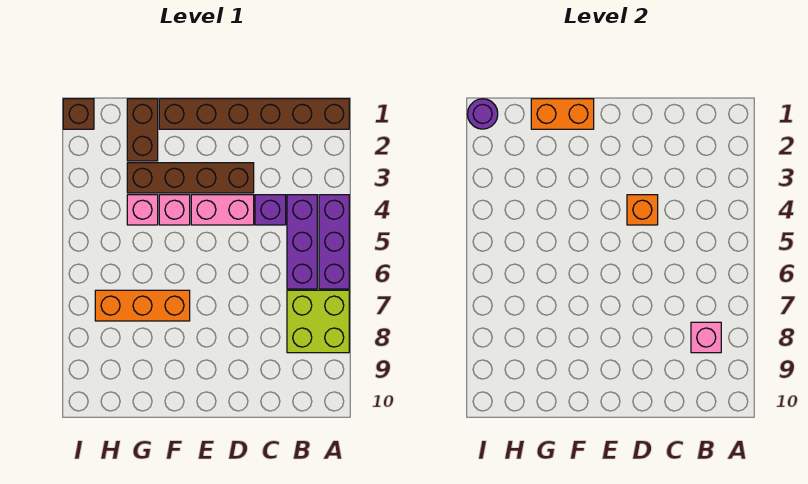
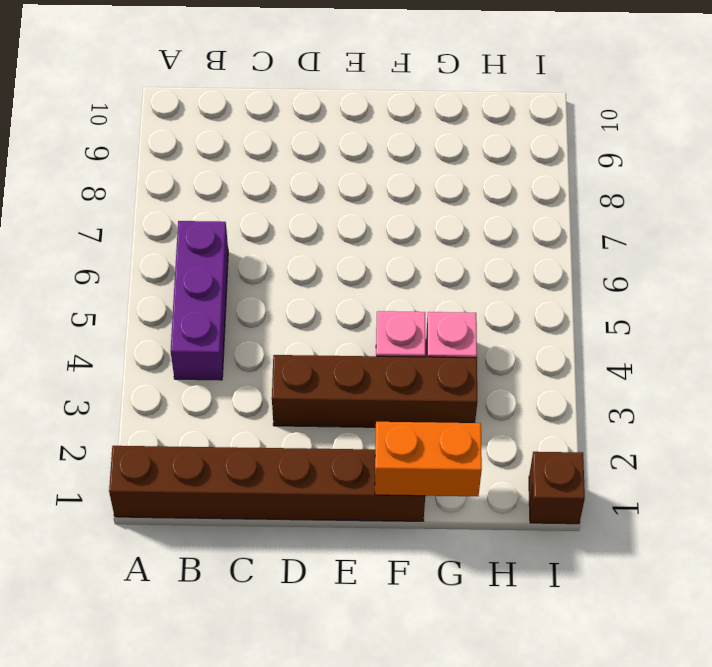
none -> purple brick A4:A6 level 1
none -> lime brick A7:B8 level 1
none -> purple brick C4 level 1

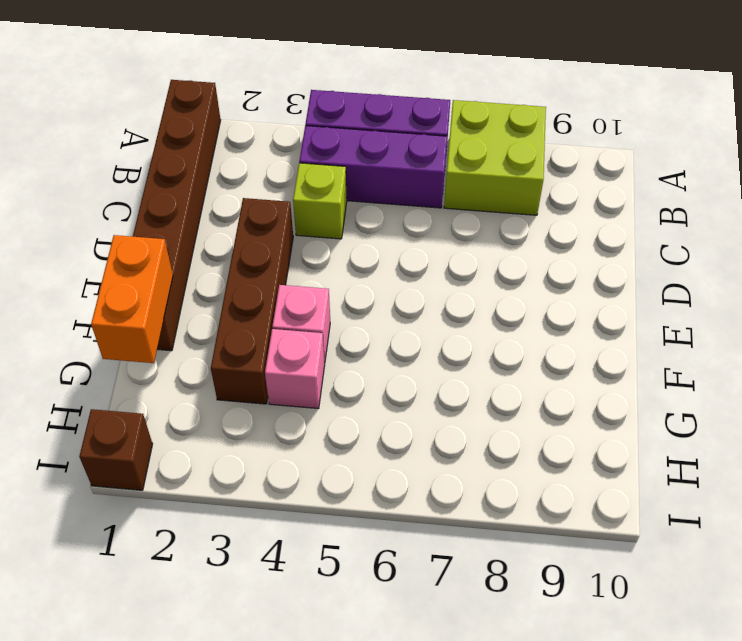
lime brick C4 level 1 -> purple brick C4 level 1
none -> pink brick D4:E4 level 1
none -> orange brick F7:H7 level 1
none -> brown brick G1:G2 level 1

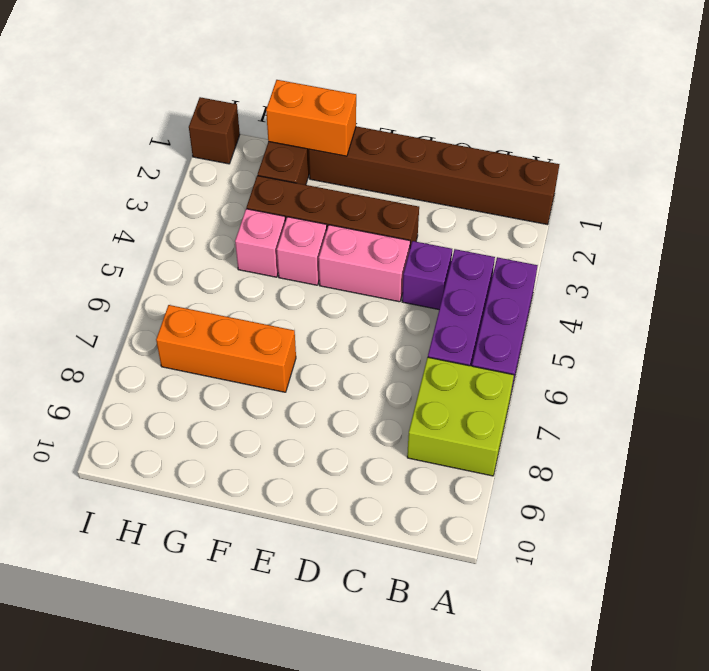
none -> pink brick B8 level 2
none -> orange brick D4 level 2
none -> purple round brick I1 level 2

